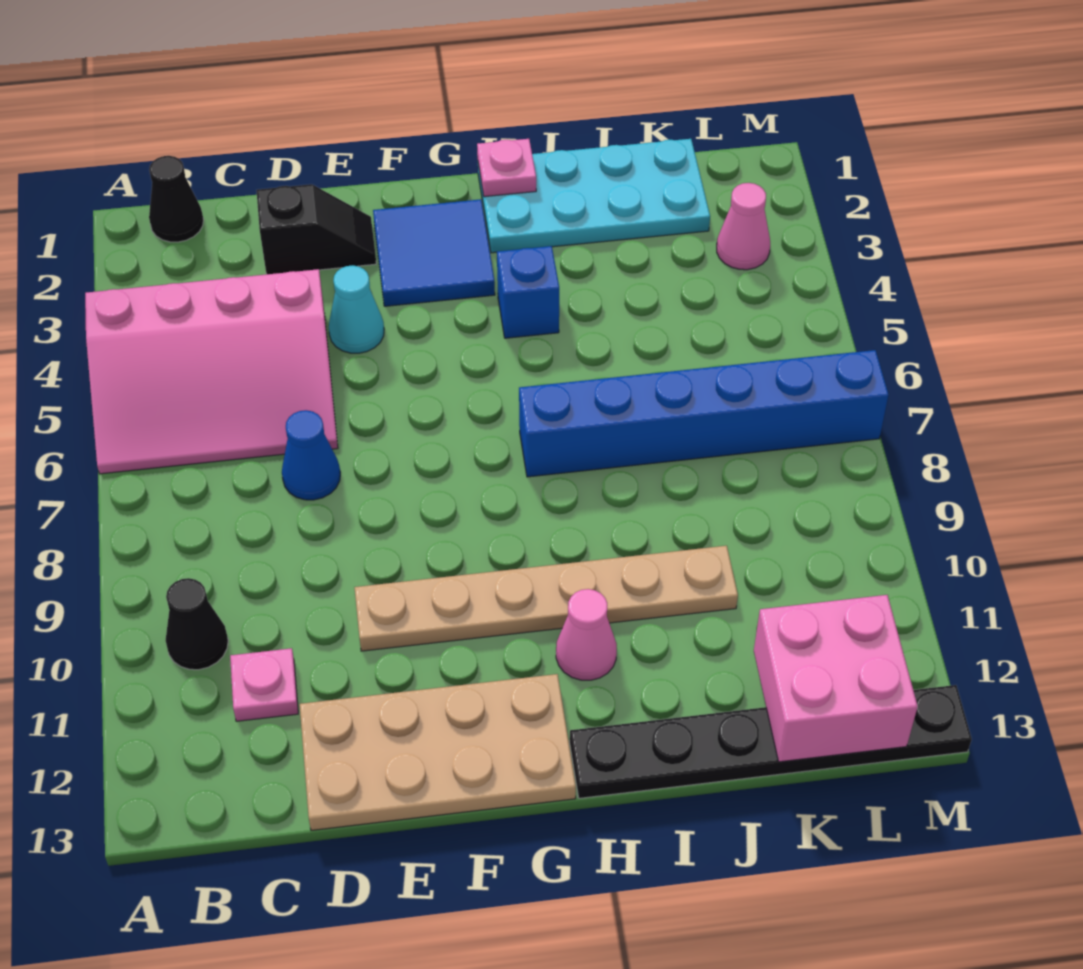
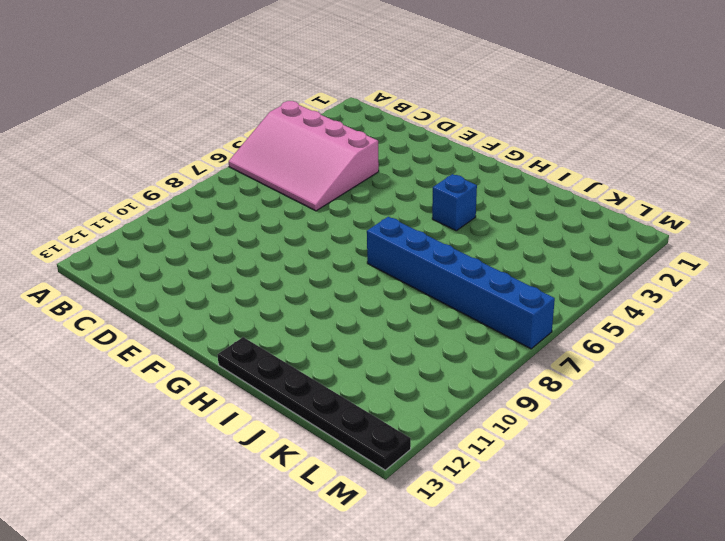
none -> black cone B1 level 1
none -> black cone B10 level 1
none -> pink plate C11 level 1

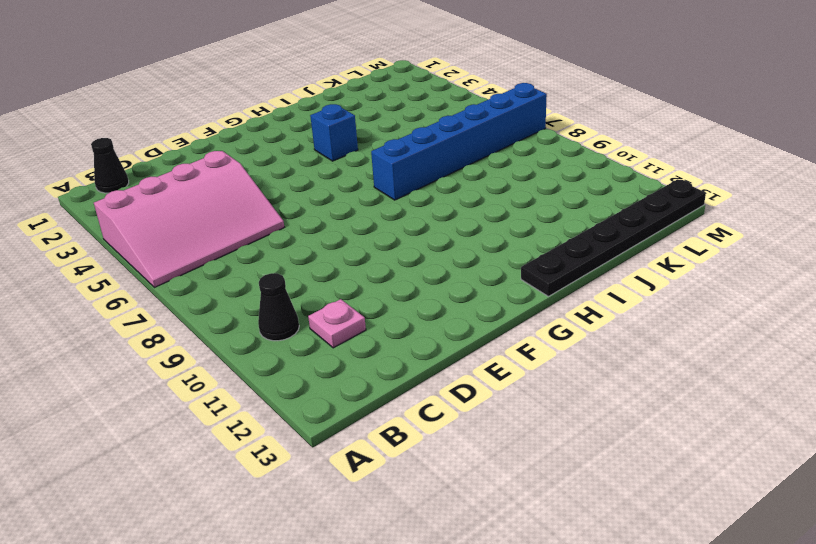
none -> black slope D2:E2 level 1 top D
none -> blue cone D7 level 1
none -> tan plate D12:G13 level 1

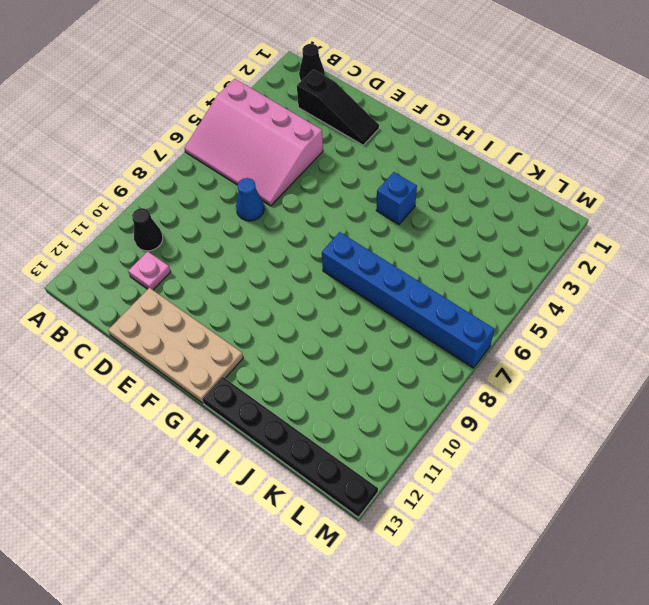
black slope C2:E2 level 1 top C -> black slope D2:E2 level 1 top D
none -> cyan cone E4 level 1
none -> tan plate E10:J10 level 1
none -> blue tile F2:G3 level 1

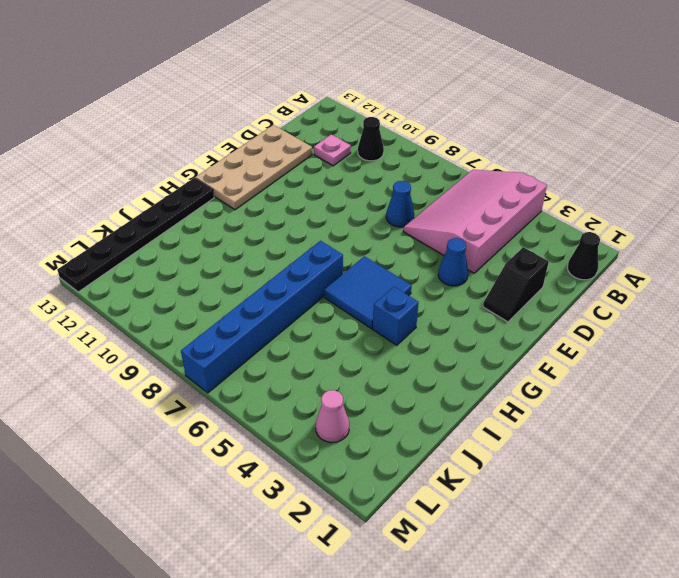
blue cone E4 level 1 -> cyan cone E4 level 1
blue tile G5:H6 level 1 -> blue tile F2:G3 level 1
none -> tan plate E10:J10 level 1
none -> cyan plate H1:K2 level 1
none -> pink cone H11 level 1

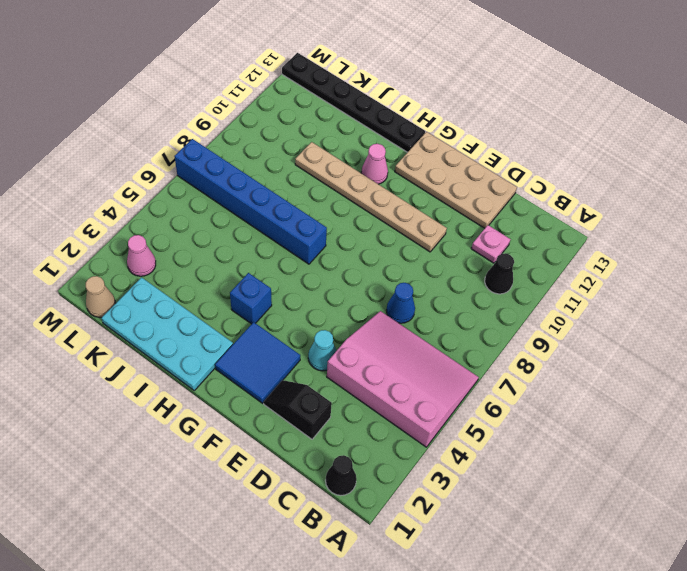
tan cone L1 level 1 -> none
none -> pink plate H1 level 2
none -> pink brick K12:L13 level 2

